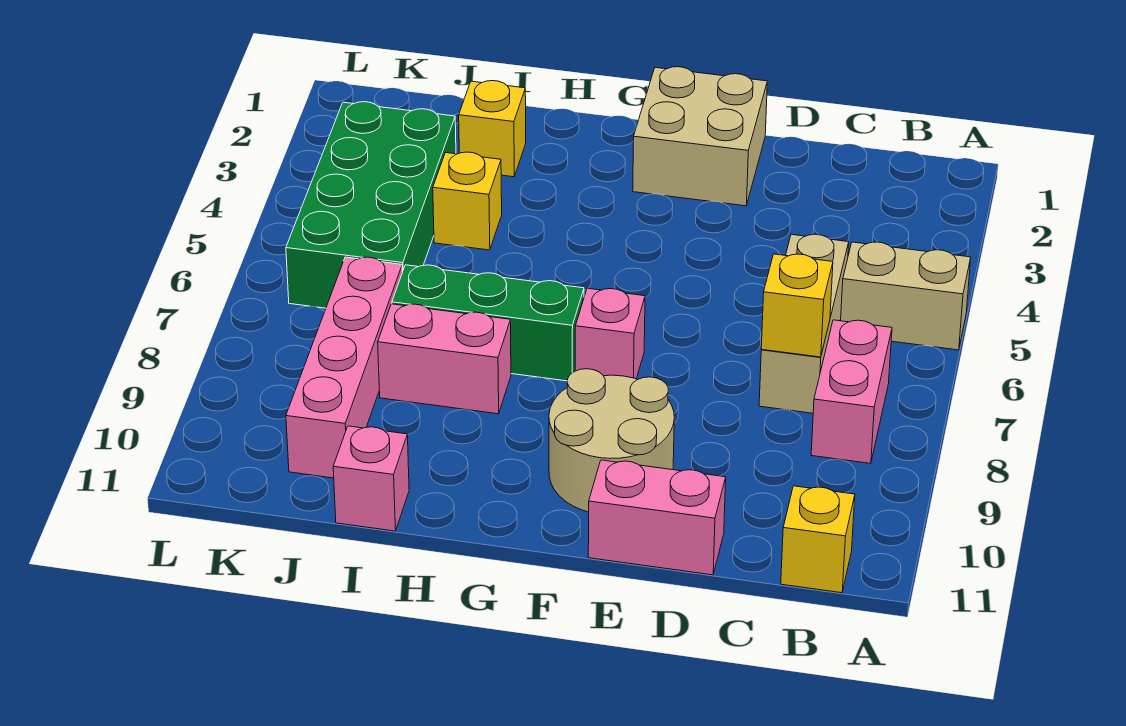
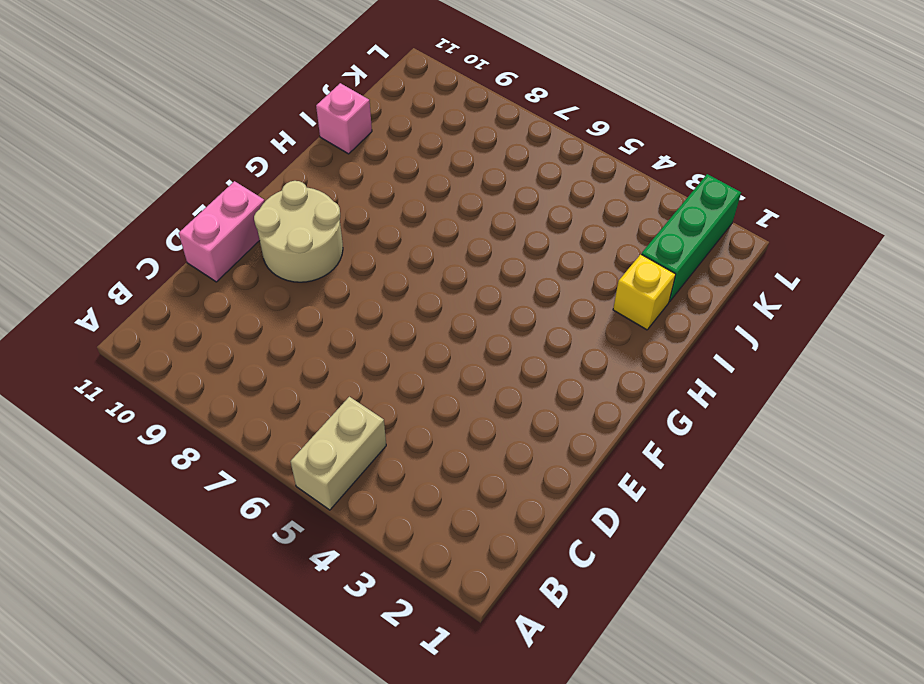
green brick J2:L2 level 1 -> green brick G7:I7 level 1
none -> pink brick B7:B8 level 1
none -> yellow brick B11 level 1
none -> tan brick C5:C7 level 1

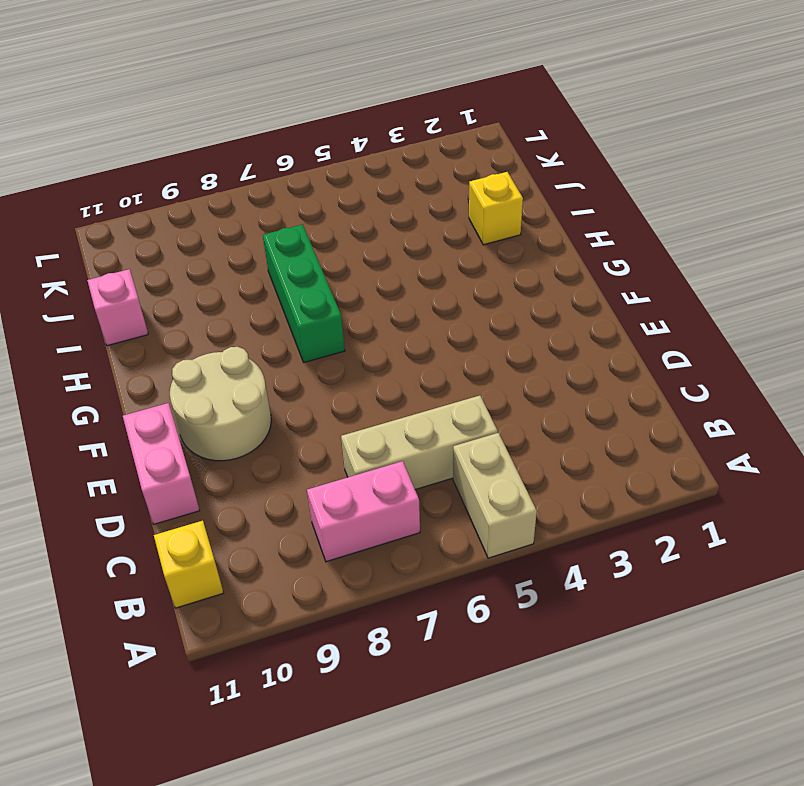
none -> tan brick E1:F2 level 1
none -> pink brick F7 level 1
none -> pink brick H8:I8 level 1

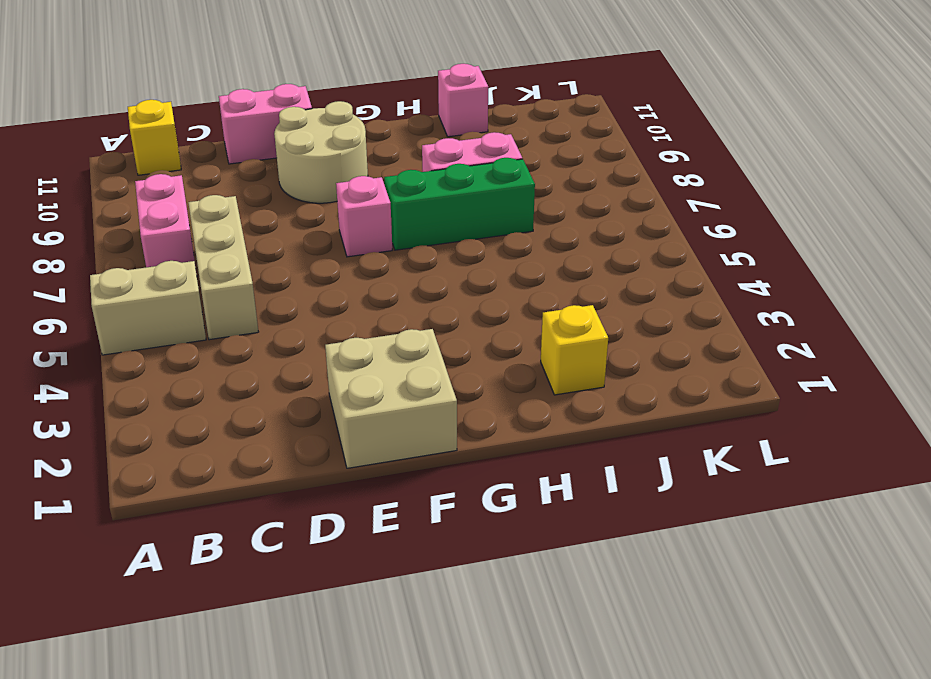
none -> yellow brick I4 level 1
none -> green brick J3:K6 level 1
none -> pink brick J7:J10 level 1

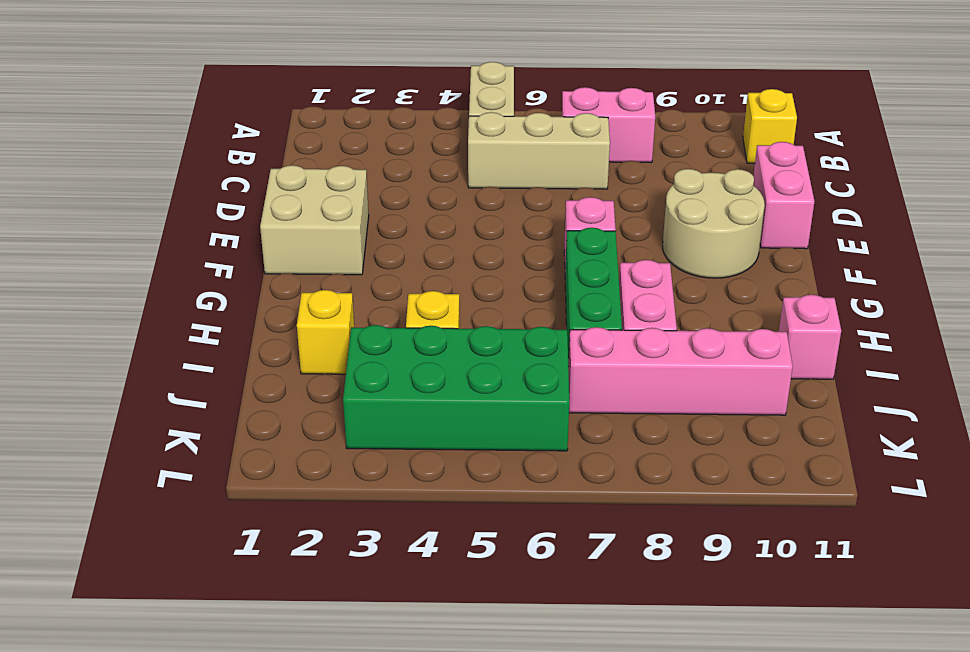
none -> yellow brick C7 level 2

